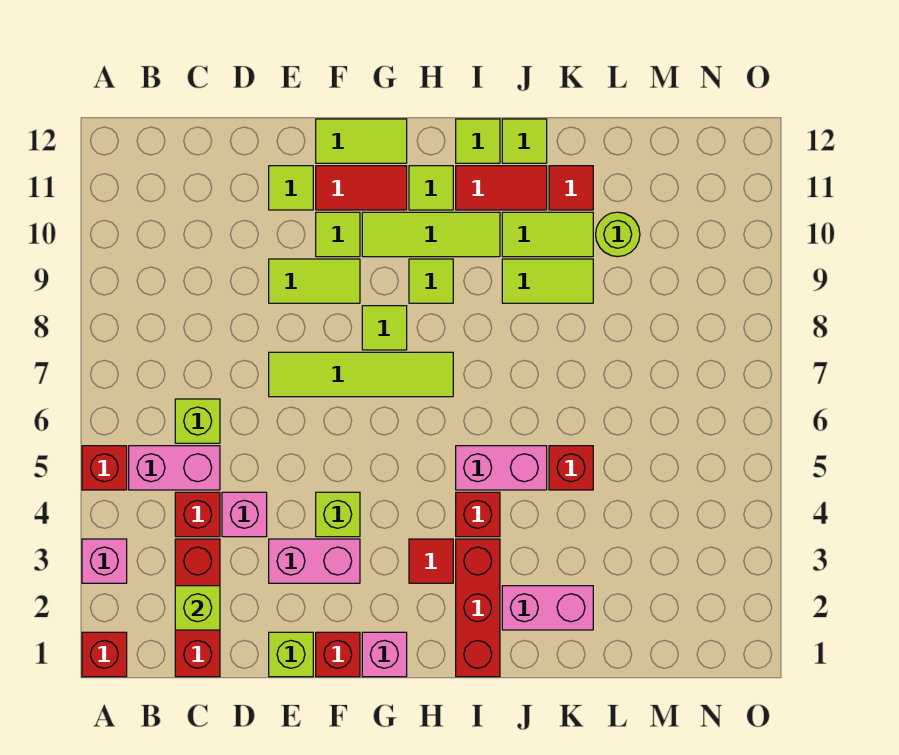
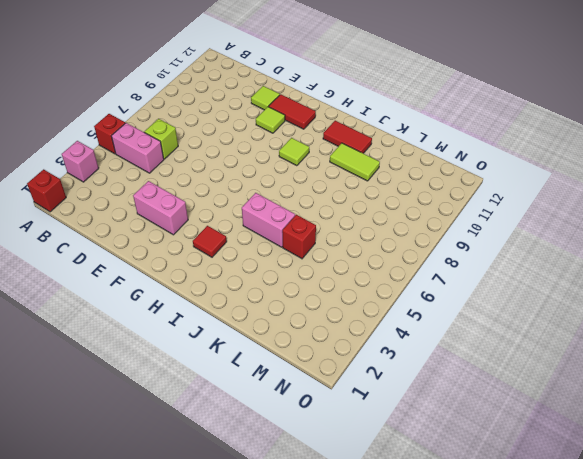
none -> red brick C1:C3 level 1
none -> red brick C4 level 1
none -> pink brick D4 level 1
none -> lime brick E1 level 1

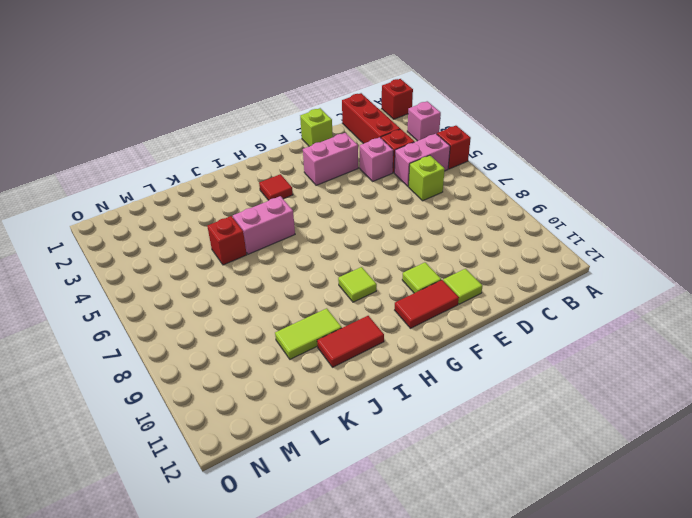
none -> lime tile E7:H7 level 1
none -> lime tile E9:F9 level 1
none -> red brick F1 level 1
none -> lime brick F4 level 1

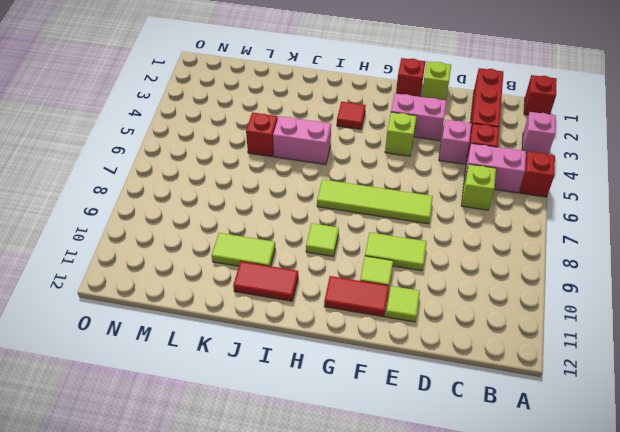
none -> lime tile F12:G12 level 1
none -> pink brick G1 level 1
none -> lime tile G8 level 1
none -> lime tile G10:I10 level 1

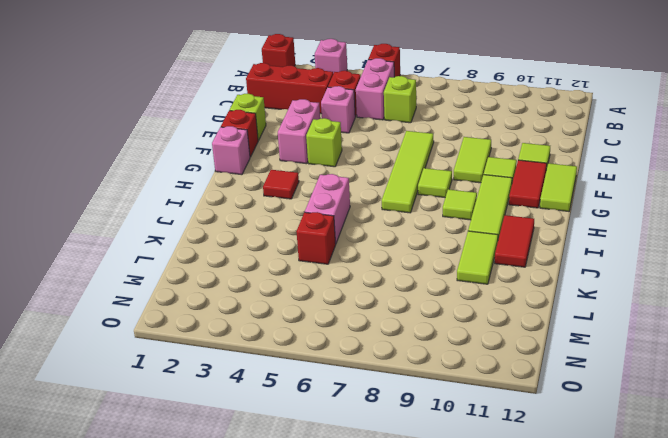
none -> lime tile H11 level 1
none -> red brick I1:I3 level 1
none -> red brick I4 level 1
none -> lime tile I12 level 1

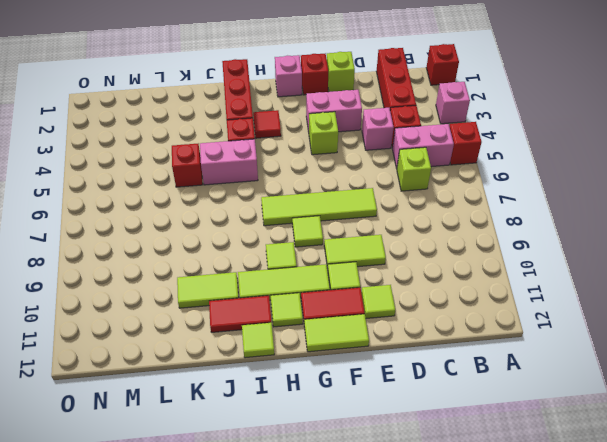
none -> pink brick J2:K2 level 1
none -> lime tile J9:K9 level 1
none -> lime tile J12 level 1
none -> red tile K11 level 1

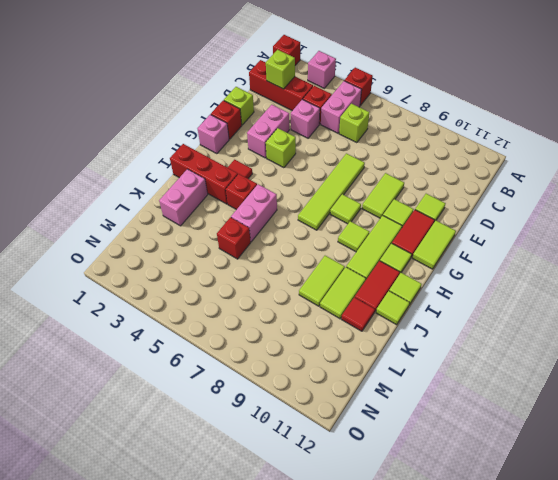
none -> lime round brick L10 level 1

